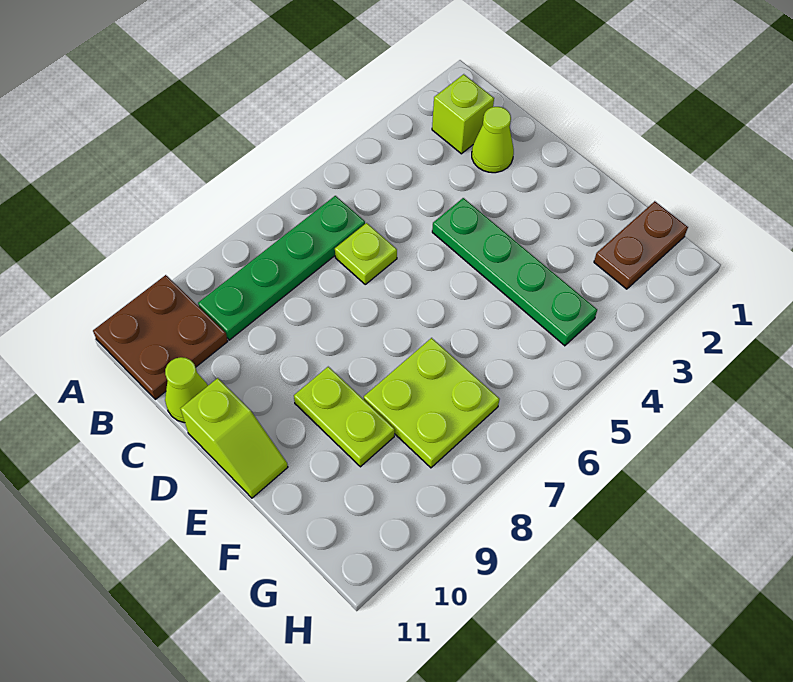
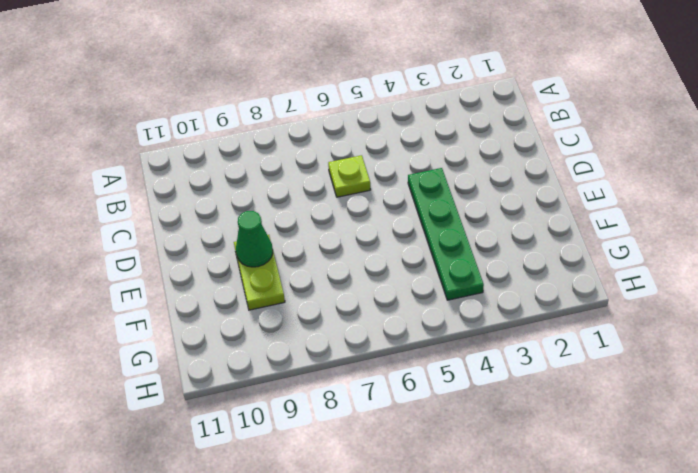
green cone E9 level 2 -> none
none -> brown plate A10:B11 level 1
none -> lime brick B2 level 1

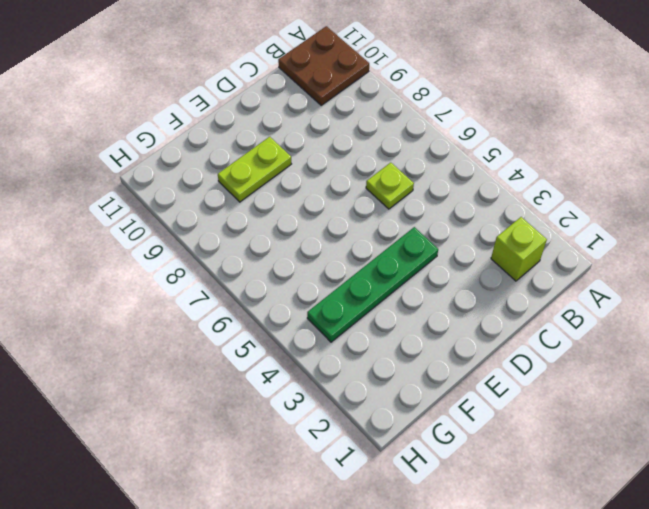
none -> green plate B6:B9 level 1
none -> lime cone C2 level 1

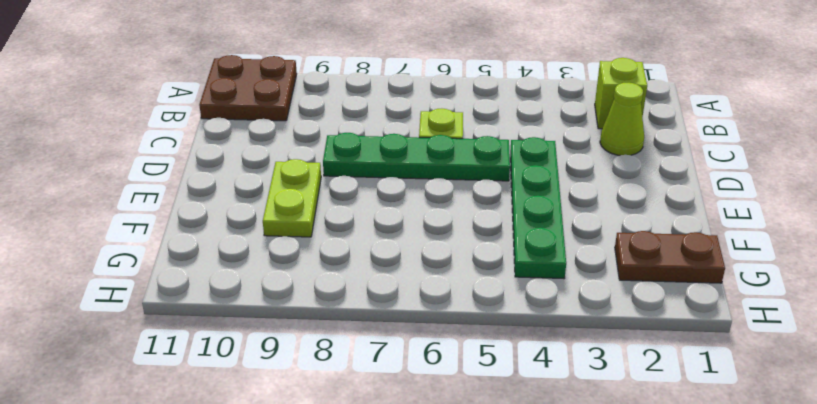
green plate D5:D8 level 1 -> green plate B6:B9 level 1
none -> lime cone C11 level 1
none -> lime slope D11:E11 level 1 top D

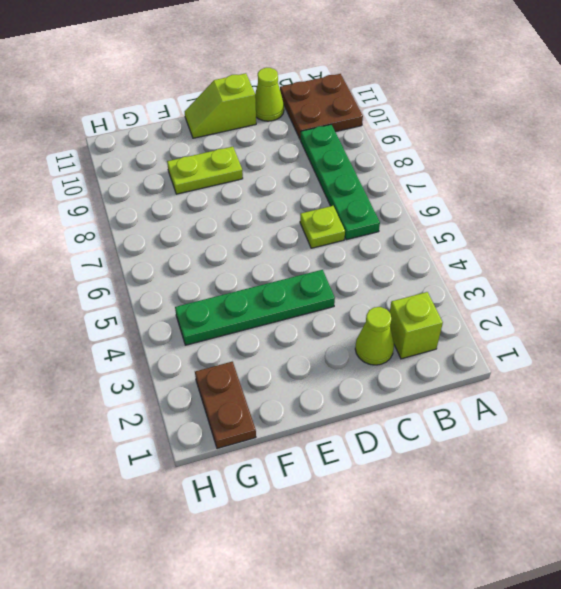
none -> lime plate F7:G8 level 1

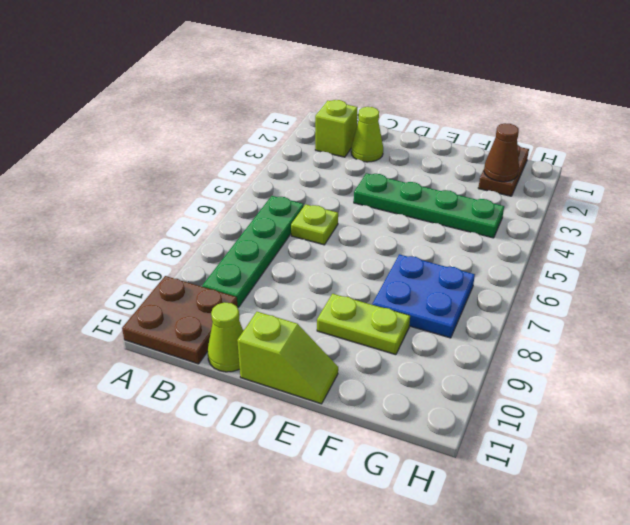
blue plate F7:G8 level 1 -> lime plate F7:G8 level 1
brown cone G2 level 2 -> none

